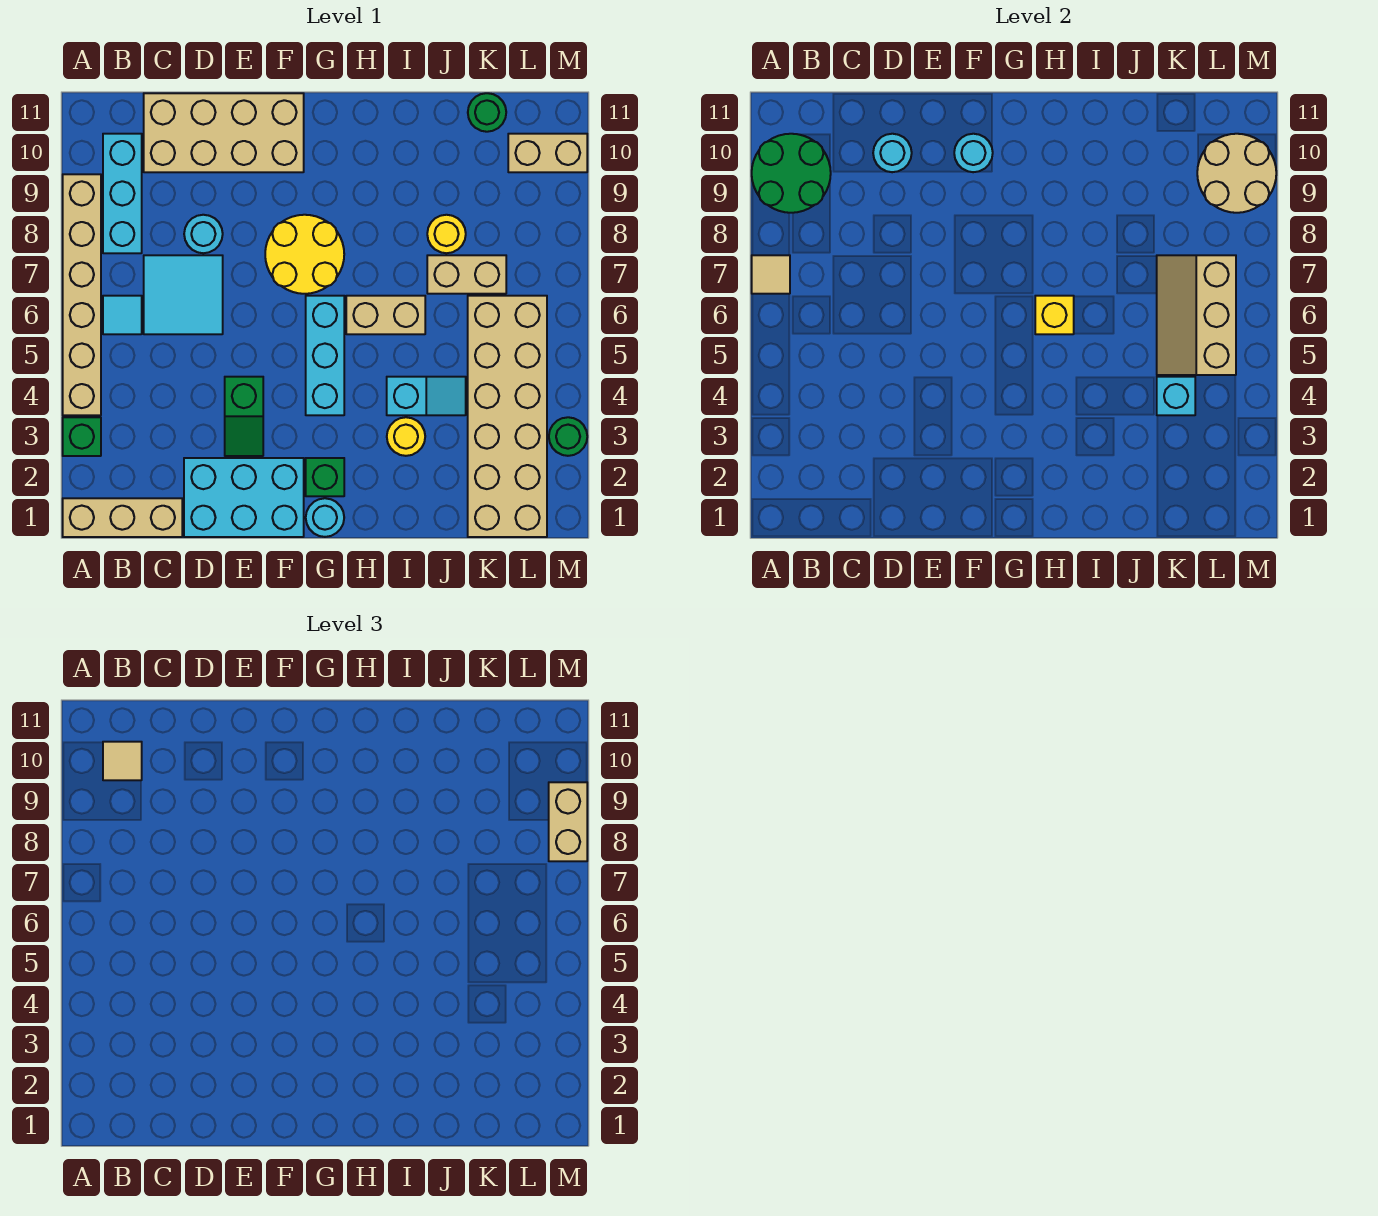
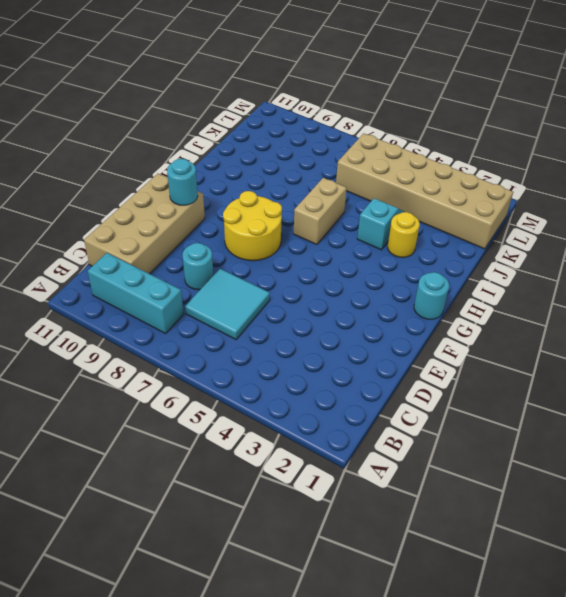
none -> tan brick A1:C1 level 1
none -> green brick A3 level 1
none -> tan brick A4:A9 level 1
none -> cyan tile B6 level 1

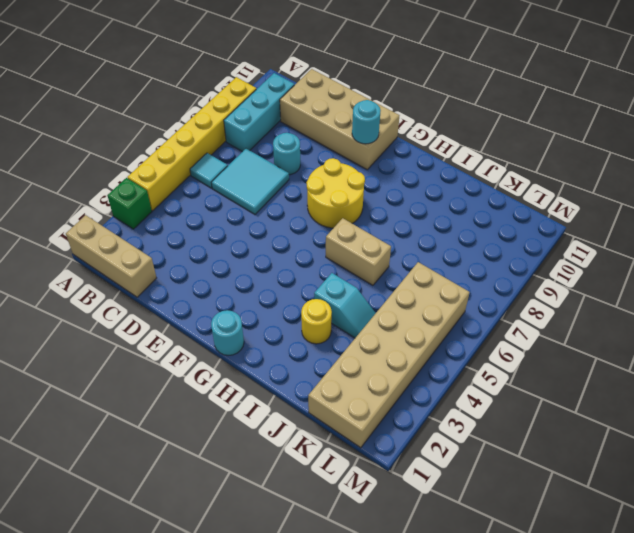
yellow brick A4:A9 level 1 -> tan brick A4:A9 level 1
none -> cyan brick D1:F2 level 1
none -> green slope E3:E4 level 1 top 4
none -> green brick G2 level 1
none -> cyan brick G4:G6 level 1

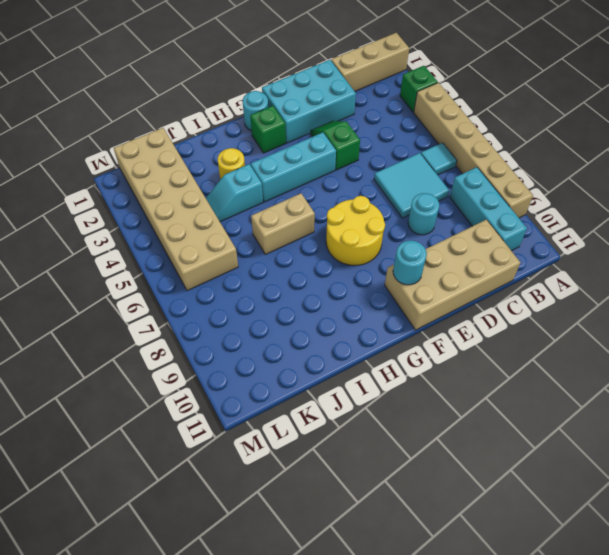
cyan brick F4:H4 level 1 -> cyan brick G4:G6 level 1
none -> tan brick J7:K7 level 1
none -> yellow round brick J8 level 1
none -> green round brick K11 level 1
none -> tan brick L10:M10 level 1

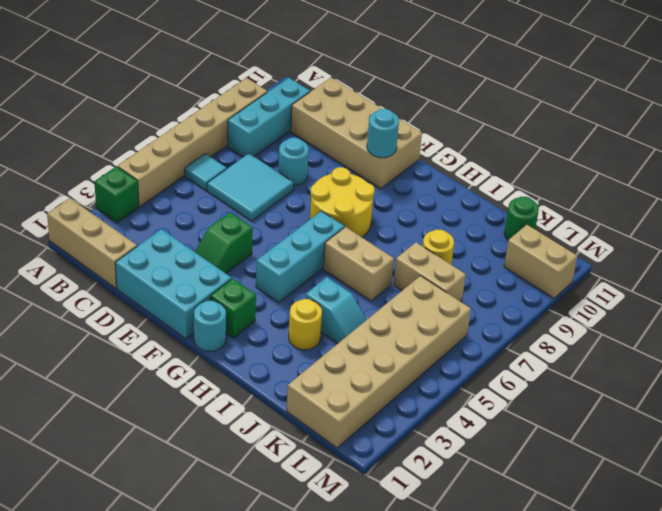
none -> green round brick M3 level 1
none -> tan tile A7 level 2
none -> green round brick A9:B10 level 2
none -> cyan round brick D10 level 2

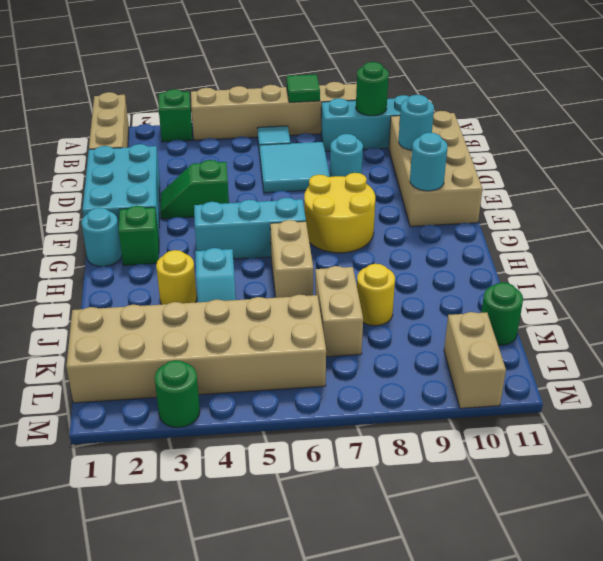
green tile A7 level 2 -> tan tile A7 level 2
green round brick B9 level 2 -> green round brick A9:B10 level 2
none -> yellow brick H6 level 2
none -> cyan brick K4 level 2
none -> tan slope K5:L7 level 2 top L
none -> tan round brick L9:M10 level 2

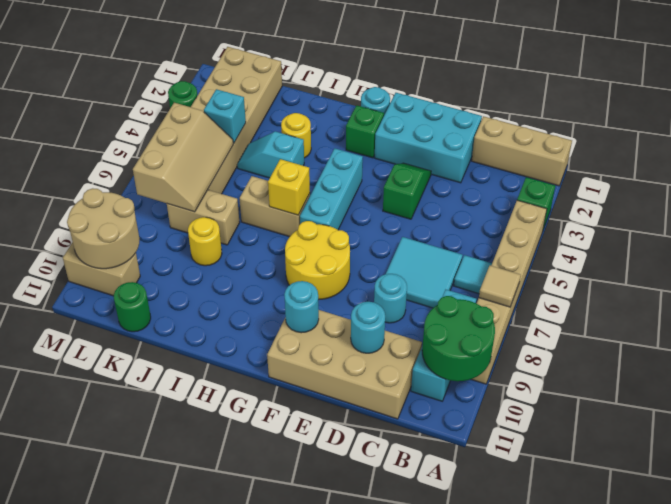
none -> tan tile B10 level 3
none -> tan brick M8:M9 level 3

